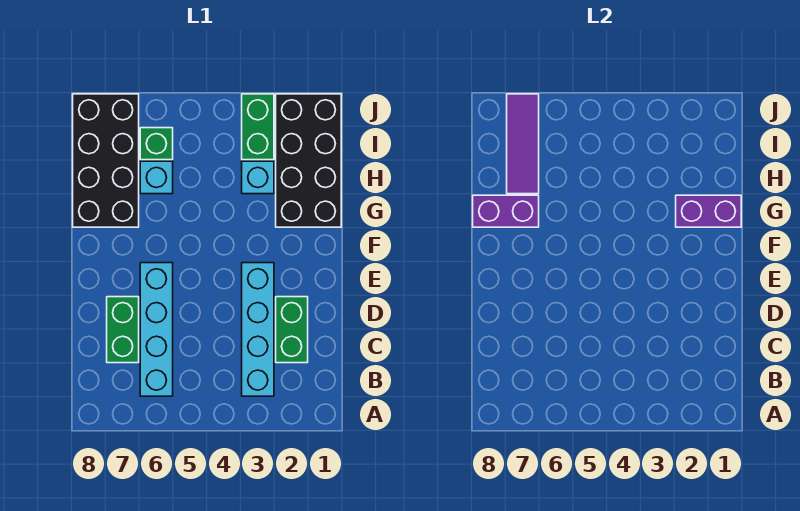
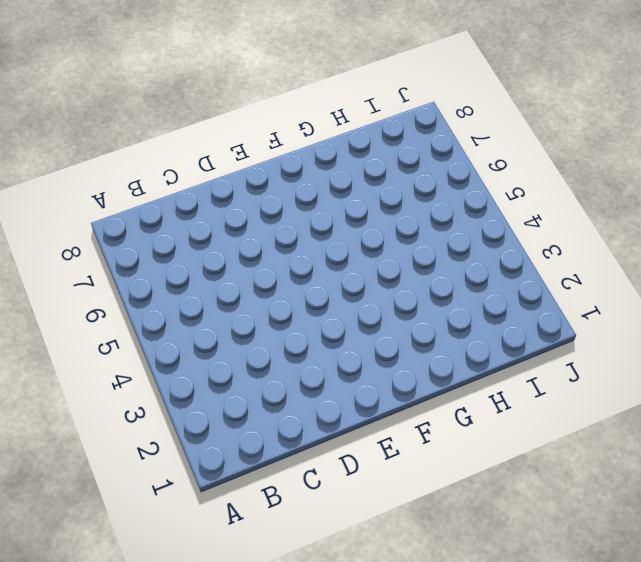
none -> cyan brick B3:E3 level 1
none -> cyan brick B6:E6 level 1
none -> green brick C2:D2 level 1

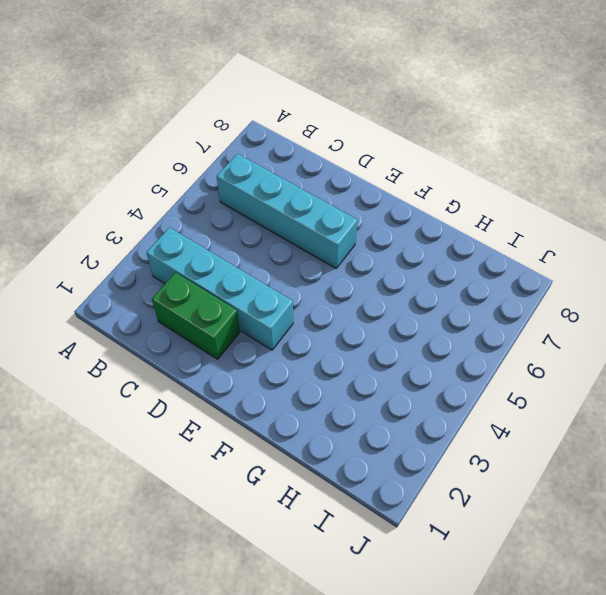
none -> green brick C7:D7 level 1
none -> black brick G1:J2 level 1
none -> black brick G7:J8 level 1

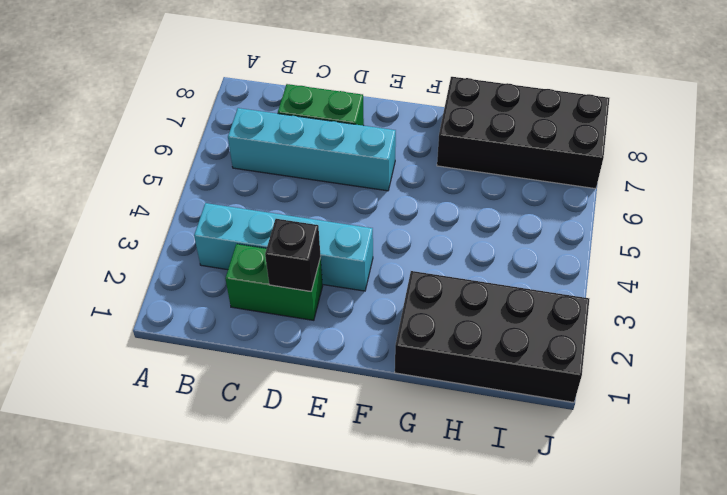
black brick D2 level 2 -> none
none -> cyan brick H3 level 1
none -> cyan brick H6 level 1
none -> green brick I3:J3 level 1

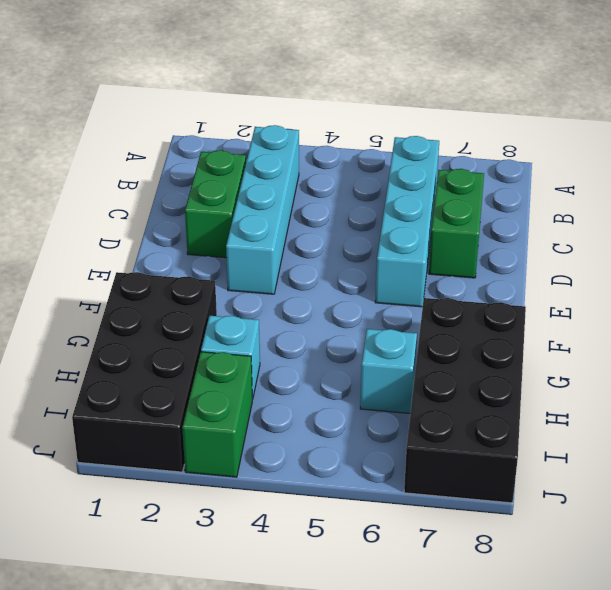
none -> green brick I6 level 1
none -> purple brick G1:G2 level 2
none -> purple brick G7:G8 level 2

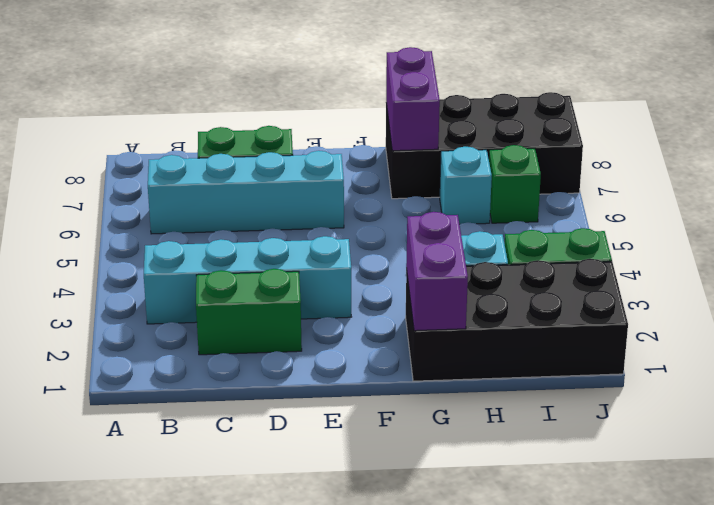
none -> purple tile H7:J7 level 2

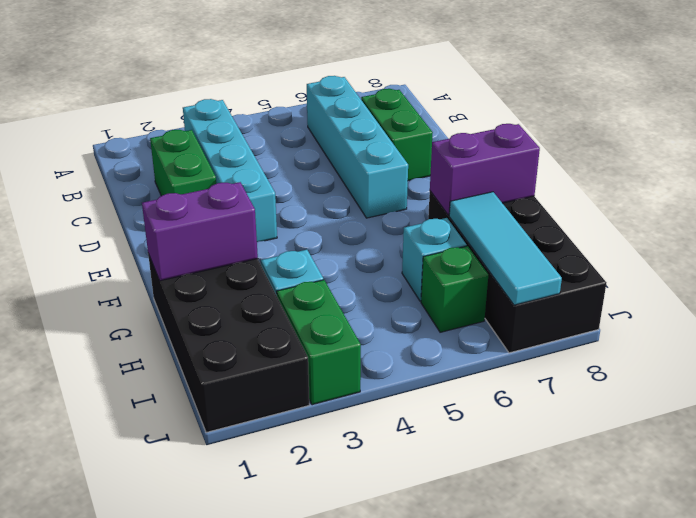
cyan tile H7:J7 level 2 -> purple tile H7:J7 level 2

